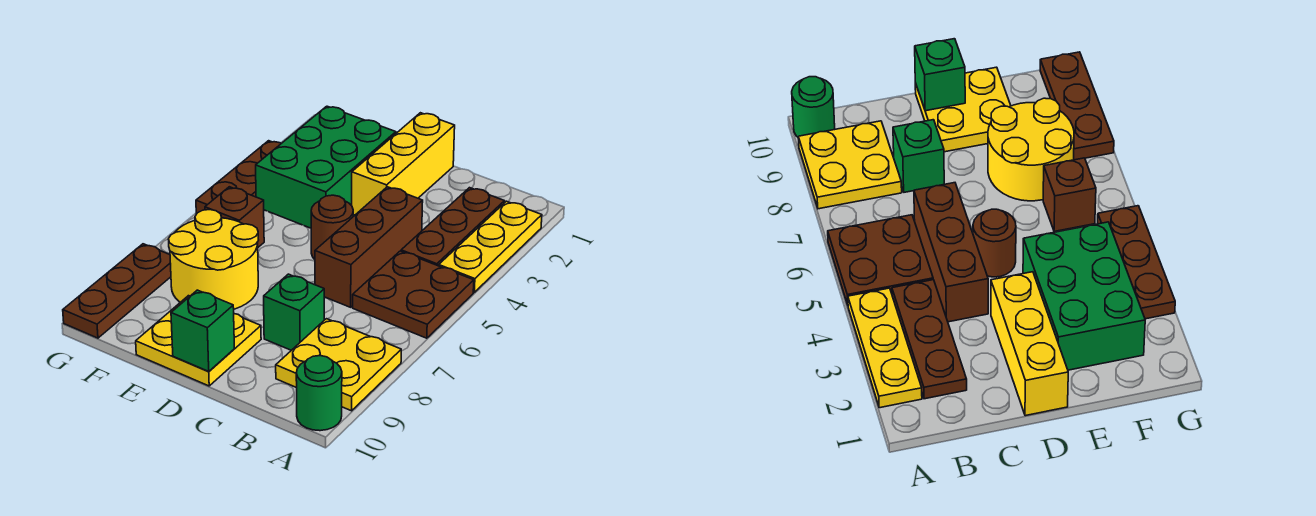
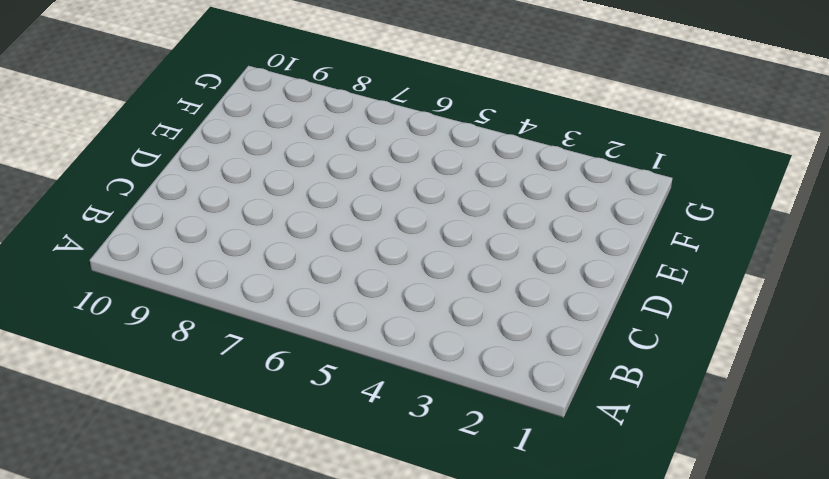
none -> yellow plate A2:A4 level 1
none -> brown plate A5:B6 level 1
none -> yellow plate A8:B9 level 1

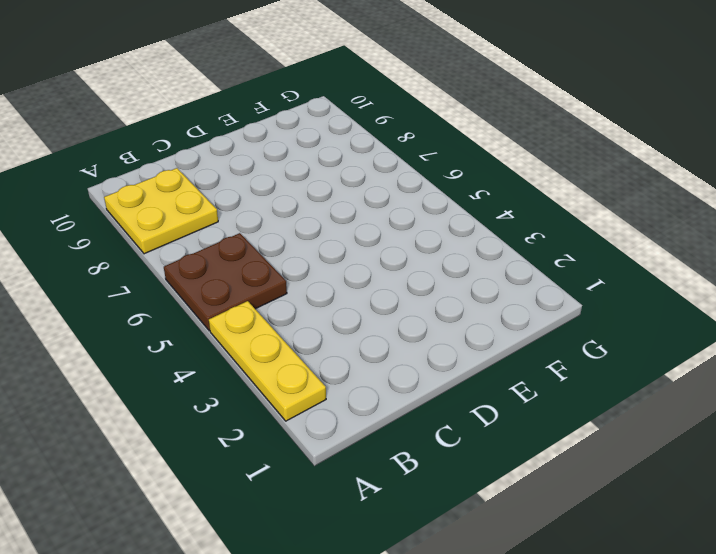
none -> green round brick A10 level 1
none -> brown plate B2:B4 level 1
none -> brown brick C4:C6 level 1

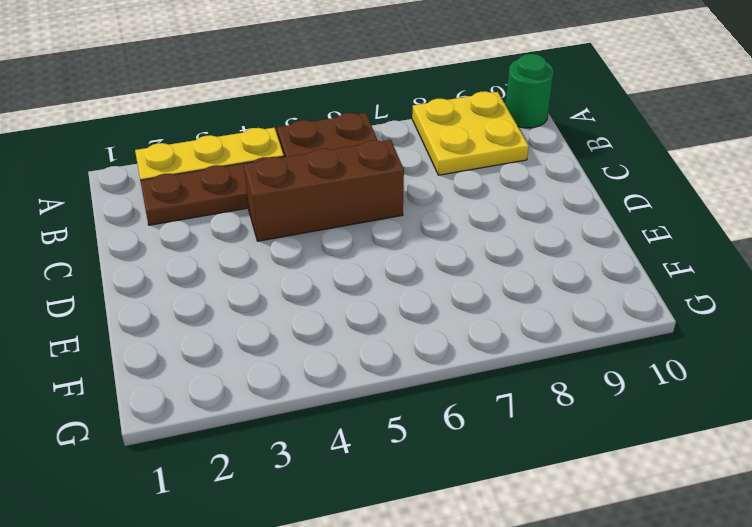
none -> green brick C8 level 1
none -> yellow brick D1:D3 level 1
none -> brown round brick D5 level 1

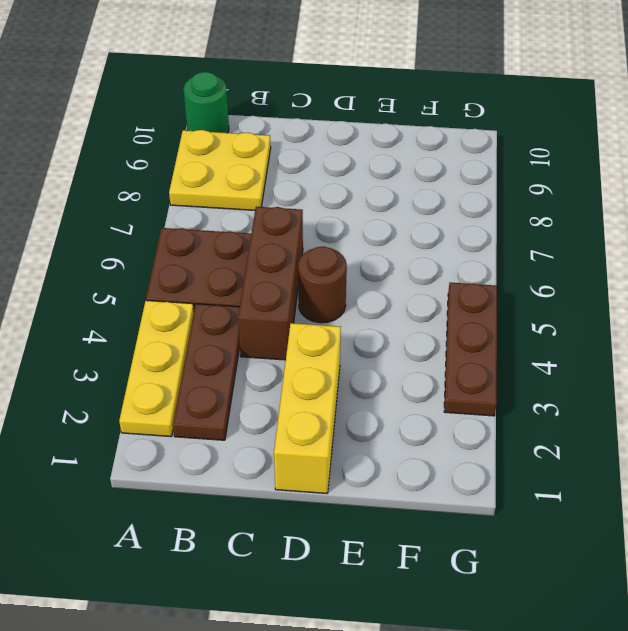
none -> green brick C8 level 1
none -> yellow plate D9:E10 level 1
none -> green brick E2:F4 level 1

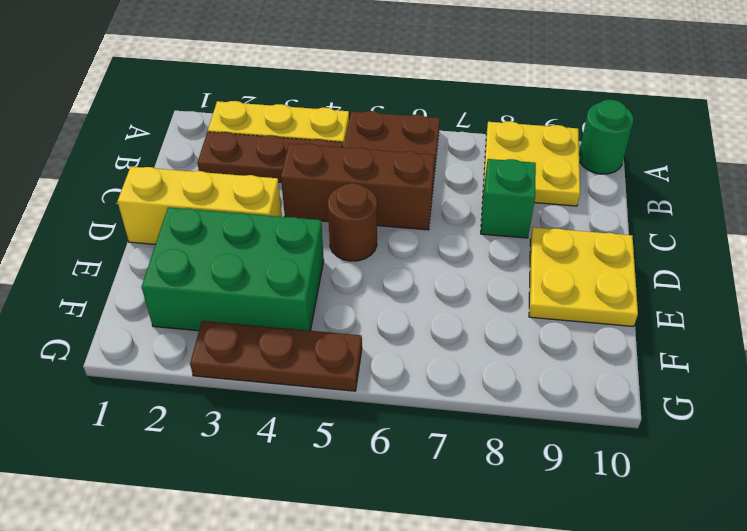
none -> yellow round brick E7:F8 level 1
none -> brown brick F6 level 1
none -> brown plate G8:G10 level 1

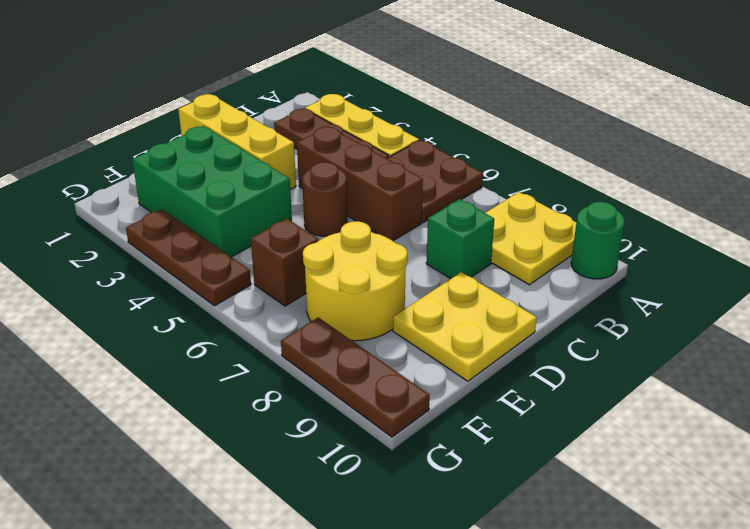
none -> green brick D10 level 2

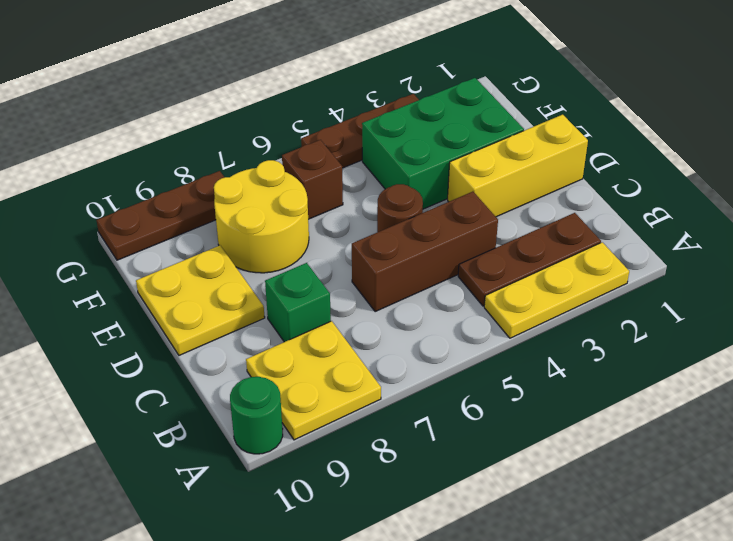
none -> brown plate A5:B6 level 1
none -> green brick D10 level 2

